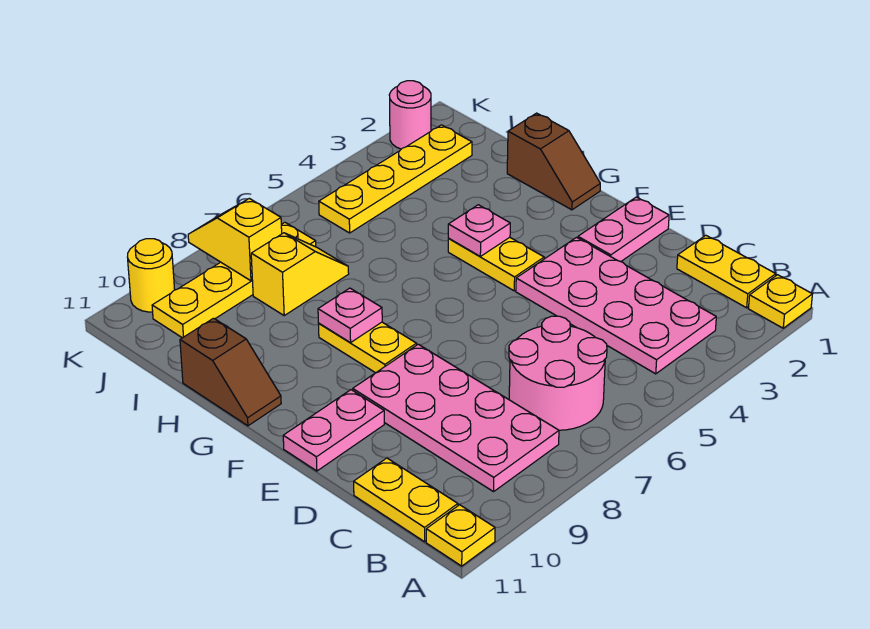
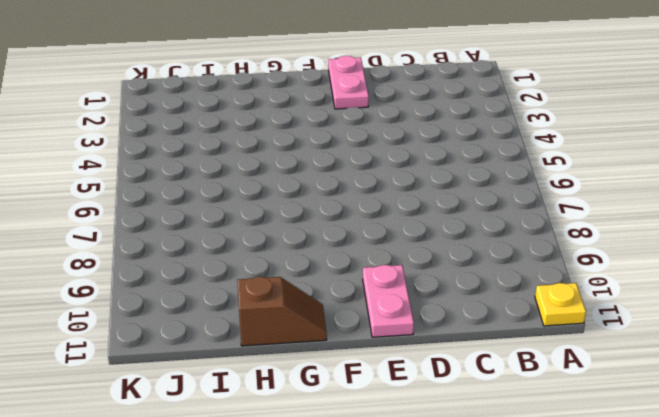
none -> yellow plate A1 level 1
none -> yellow plate B1:C1 level 1
none -> pink plate B3:E4 level 1

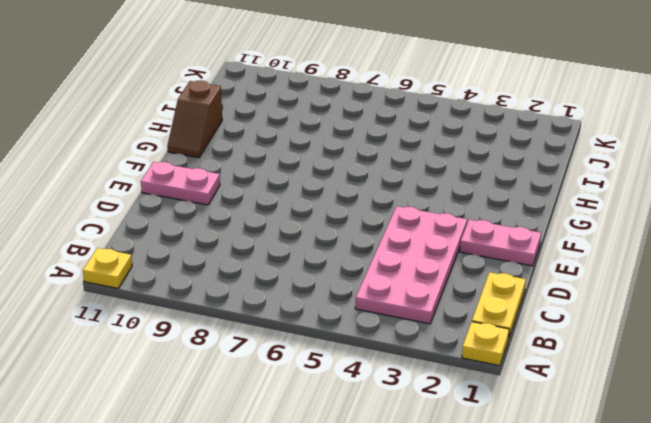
none -> pink round brick B6:C7 level 1
none -> pink plate B8:E9 level 1
none -> yellow plate B11:C11 level 1

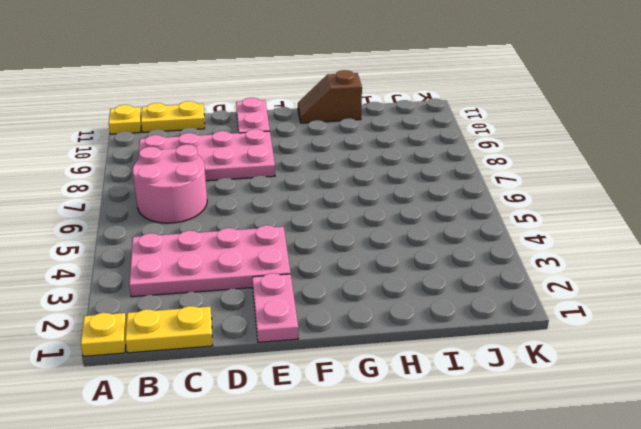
none -> yellow plate F4:G4 level 1
none -> yellow plate F8:G8 level 1
none -> brown slope G1:H1 level 1 top H

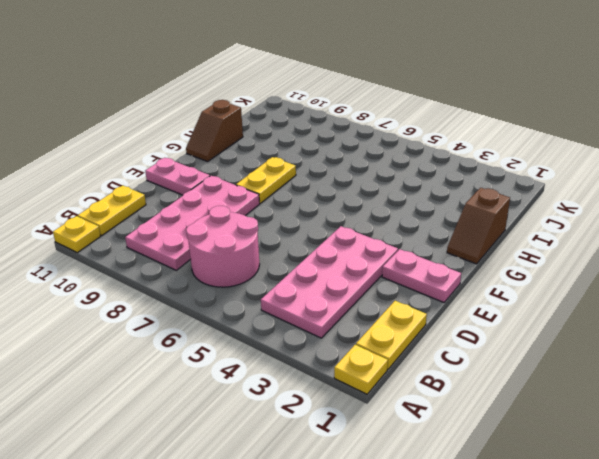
none -> yellow plate F4:G4 level 1
none -> yellow slope I7:I8 level 1 top 8
none -> yellow plate J2:J5 level 1

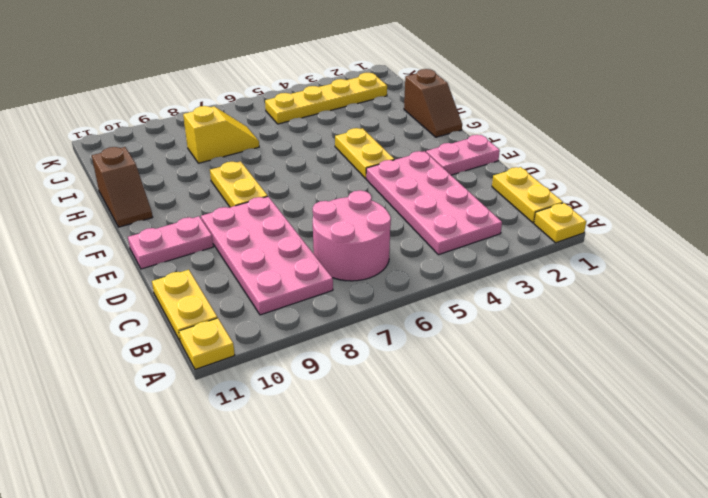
none -> yellow plate J7:J10 level 1
none -> pink round brick K2 level 1
none -> yellow round brick K10 level 1

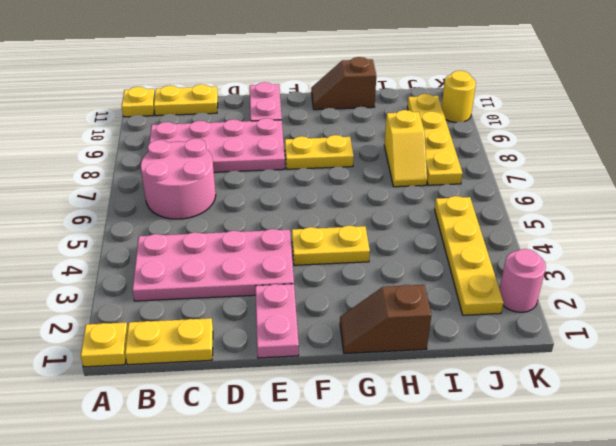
none -> pink plate G4 level 2
none -> pink plate G8 level 2
none -> yellow slope J8:K8 level 2 top J

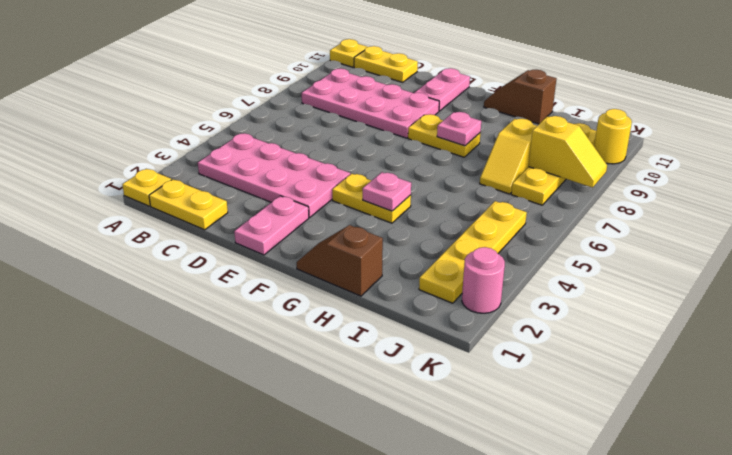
none -> pink round brick B6:C7 level 1

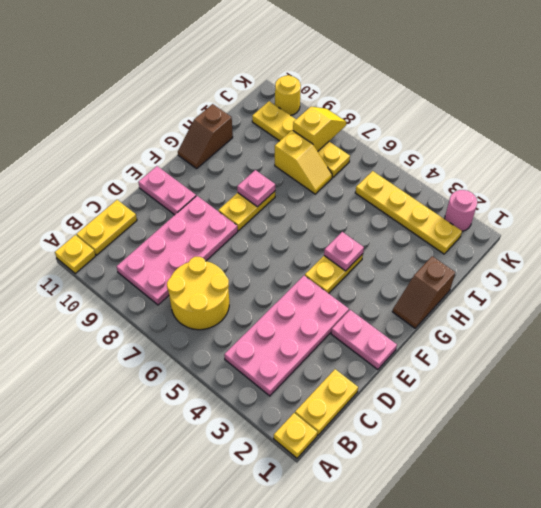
yellow round brick B6:C7 level 1 -> pink round brick B6:C7 level 1

